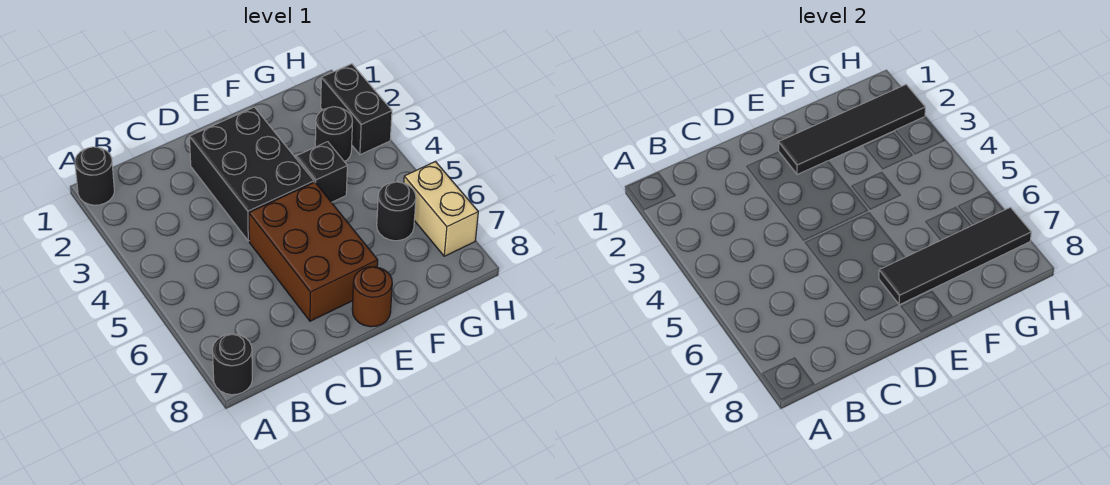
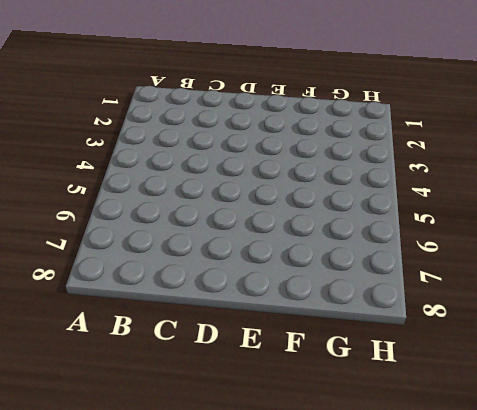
none -> black round brick A1 level 1
none -> black round brick A8 level 1
none -> black brick D2:E4 level 1

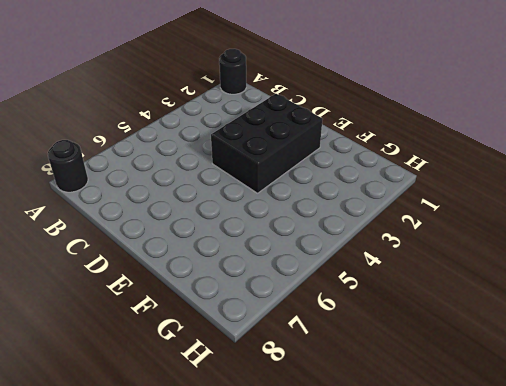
none -> brown brick D5:E7 level 1
none -> brown round brick E8 level 1
none -> black brick F4 level 1

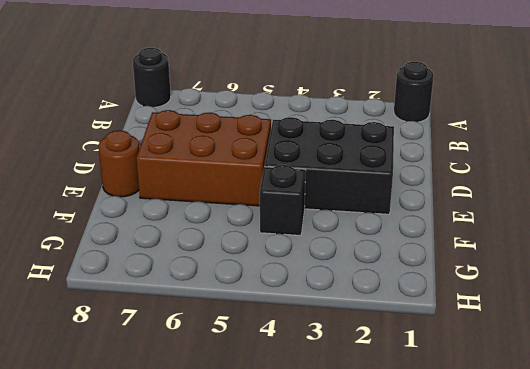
none -> black round brick G3 level 1
none -> black round brick G6 level 1
none -> black brick H2:H3 level 1

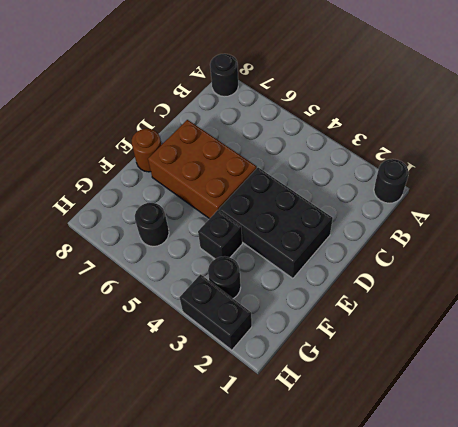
none -> tan brick H6:H7 level 1
none -> black tile E2:H2 level 2
none -> black tile E7:H7 level 2

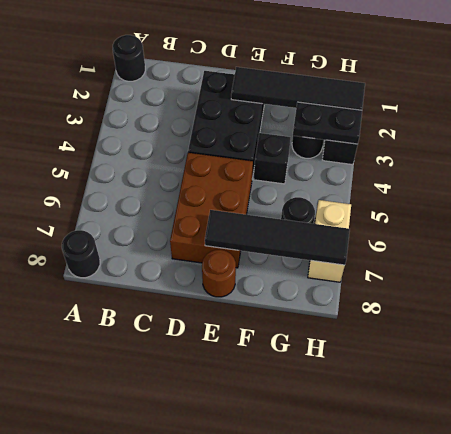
black plate G3:H3 level 2 -> none

